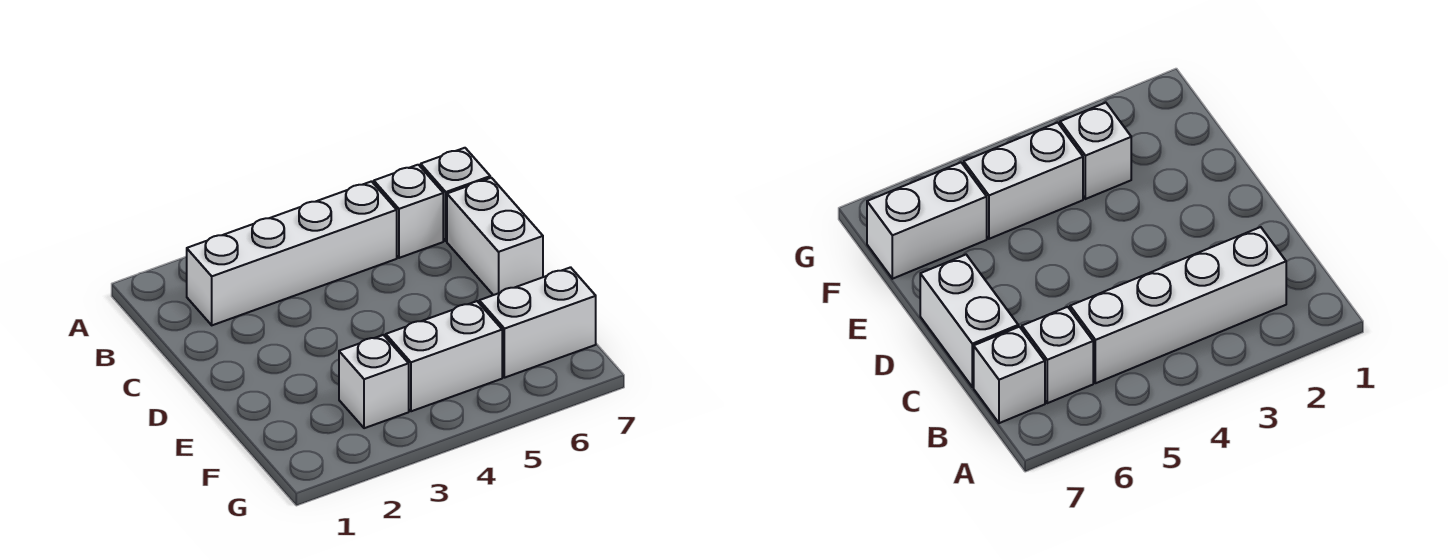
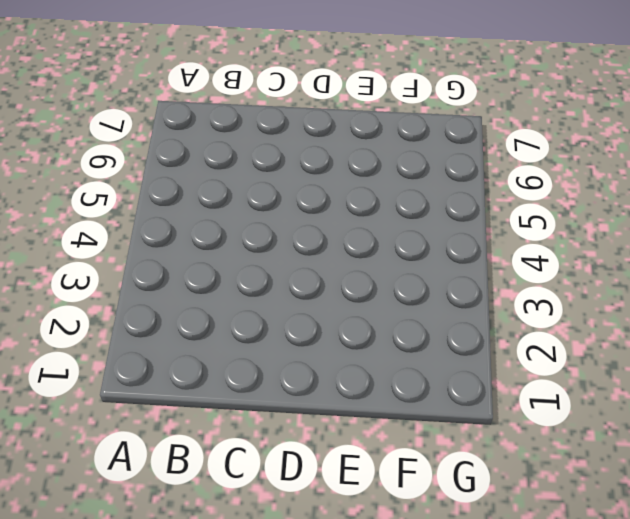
none -> white brick B2:B5 level 1
none -> white brick B6 level 1

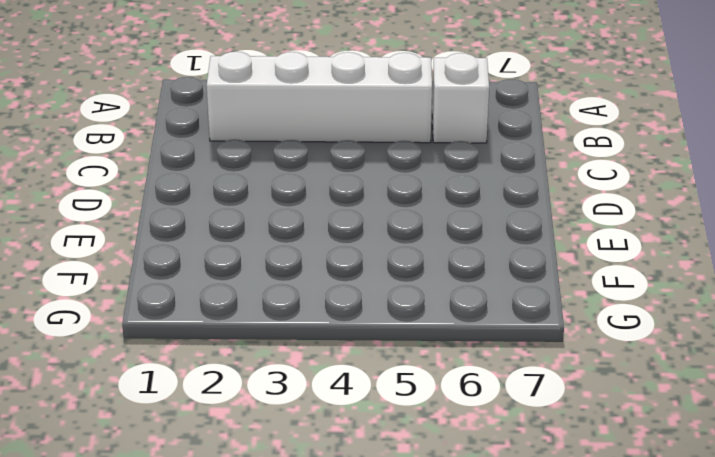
none -> white brick B7 level 1
none -> white brick C7:D7 level 1

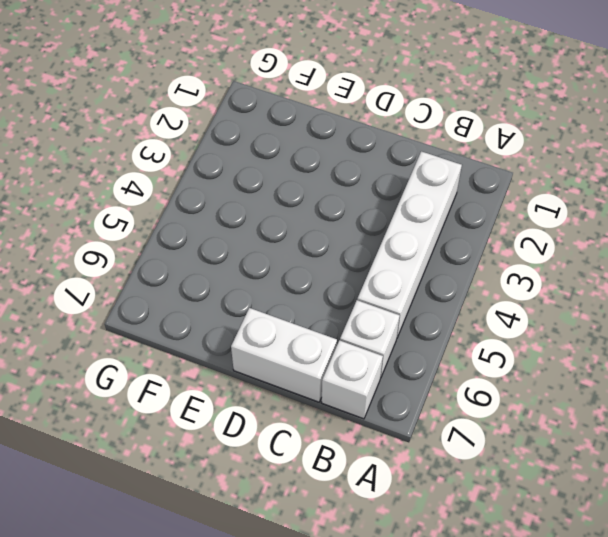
none -> white brick F3 level 1
none -> white brick F4:F5 level 1

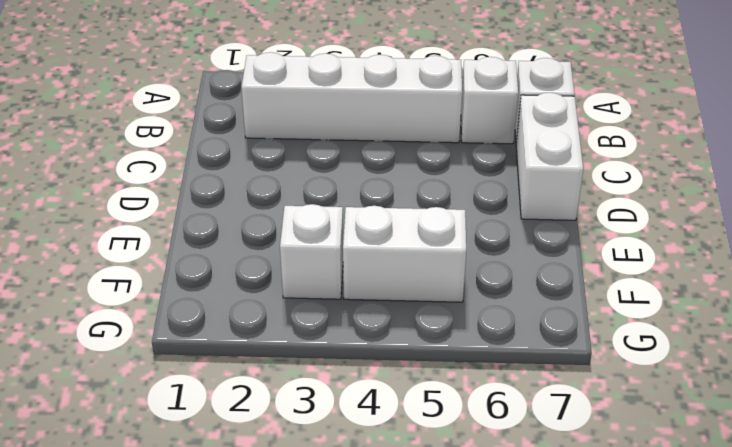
none -> white brick F6:F7 level 1

